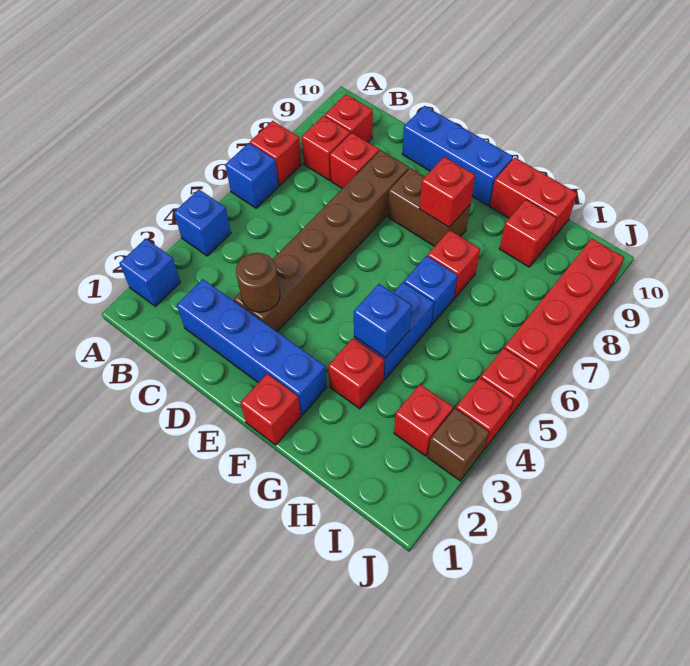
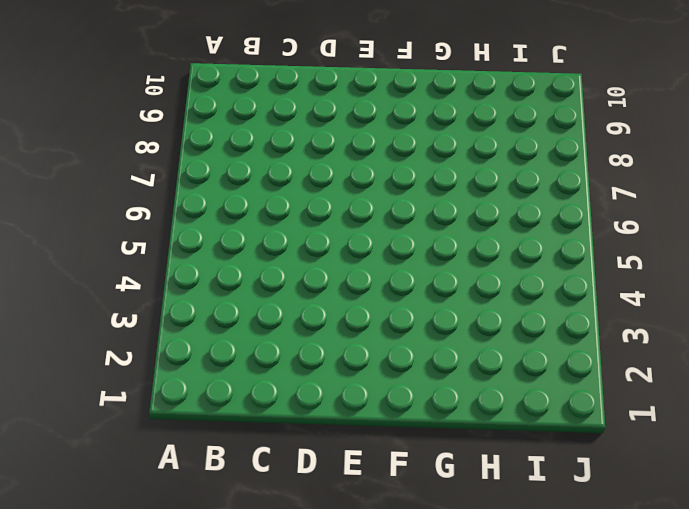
none -> blue brick A2 level 1
none -> blue brick A4 level 1
none -> blue brick A6 level 1

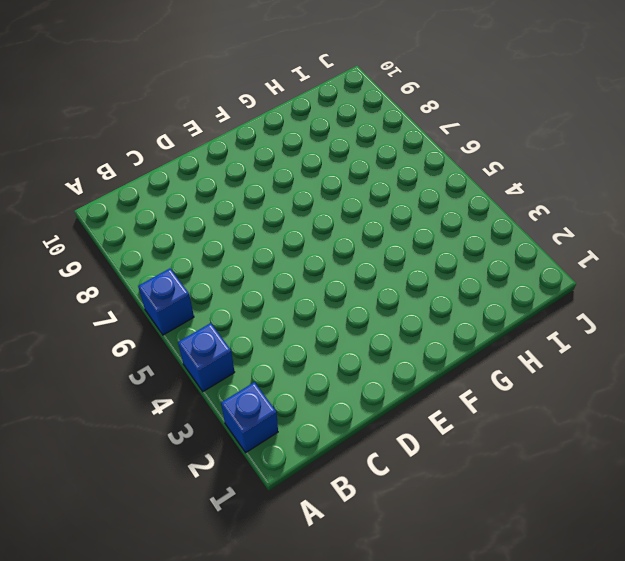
none -> red brick A7 level 1
none -> red brick B8 level 1
none -> red brick B9 level 1

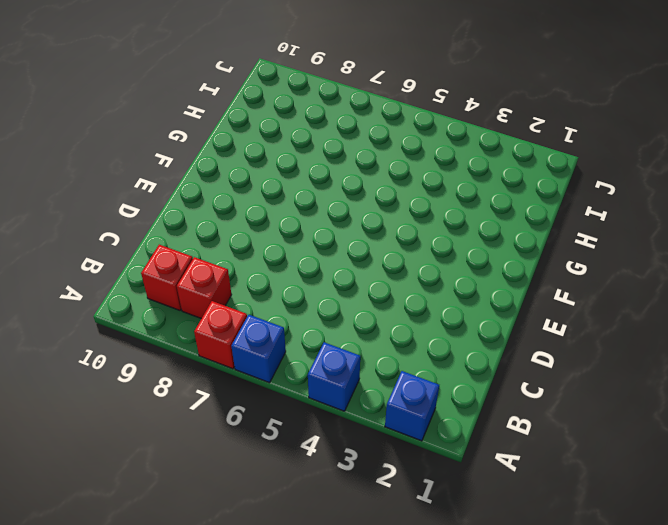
none -> blue brick C2:F2 level 1
none -> red brick C8 level 1
none -> brown brick D3:D8 level 1

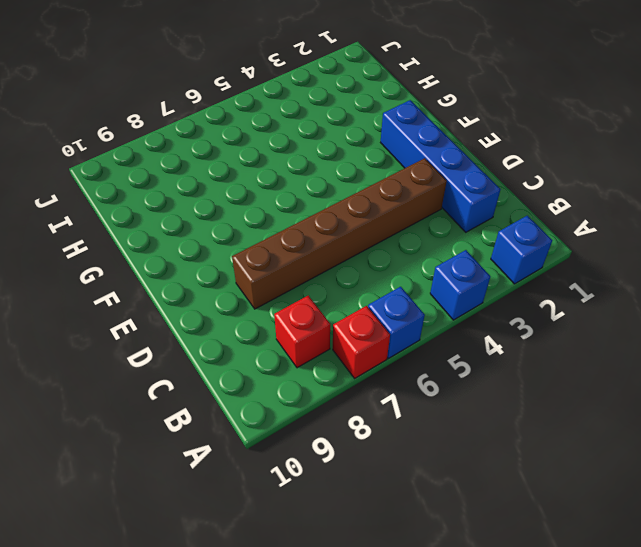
none -> red brick B9 level 1
none -> red brick C8 level 1
none -> blue brick D10:F10 level 1

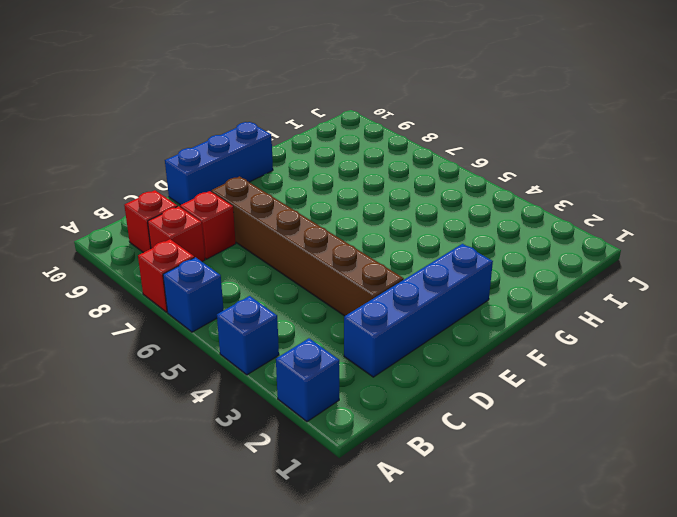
none -> brown brick E8:F8 level 1
none -> red brick F1 level 1
none -> red brick G3 level 1

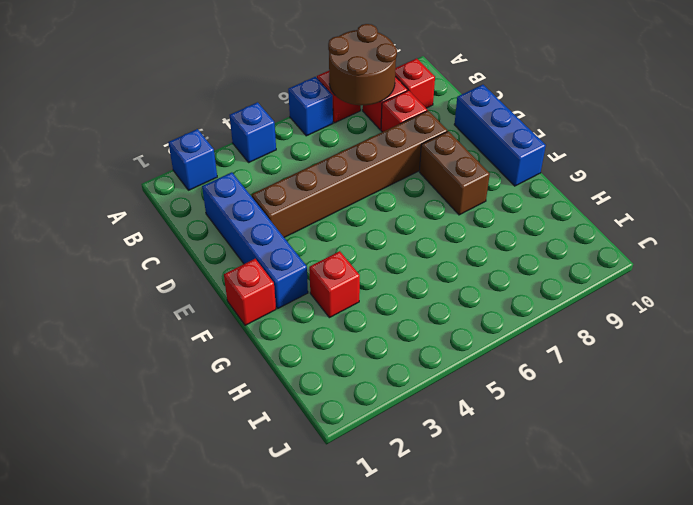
brown round brick A7:B8 level 2 -> none
none -> blue brick G4:G5 level 1
none -> blue brick G6 level 1
none -> red brick G7 level 1

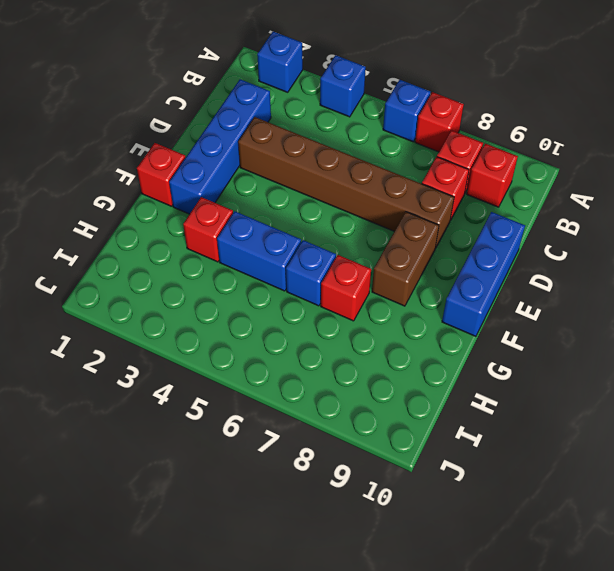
none -> red brick G10:H10 level 1
none -> red brick H9 level 1
none -> red brick I3 level 1

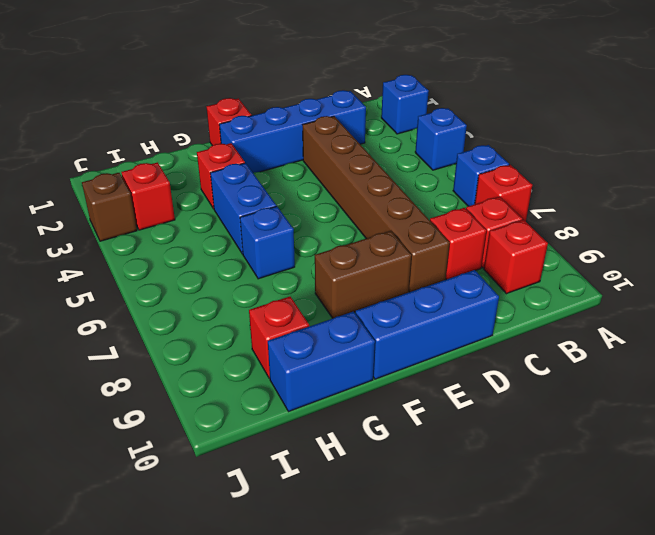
blue brick G10:H10 level 1 -> red brick G10:H10 level 1
none -> red brick G7 level 1
none -> red brick J4 level 1
none -> red brick J5 level 1

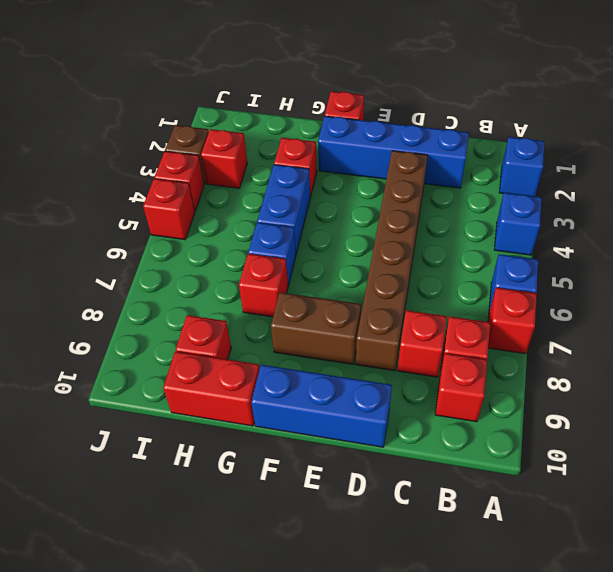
none -> red brick J6:J9 level 1
none -> brown round brick D3 level 2
none -> red brick F8 level 2

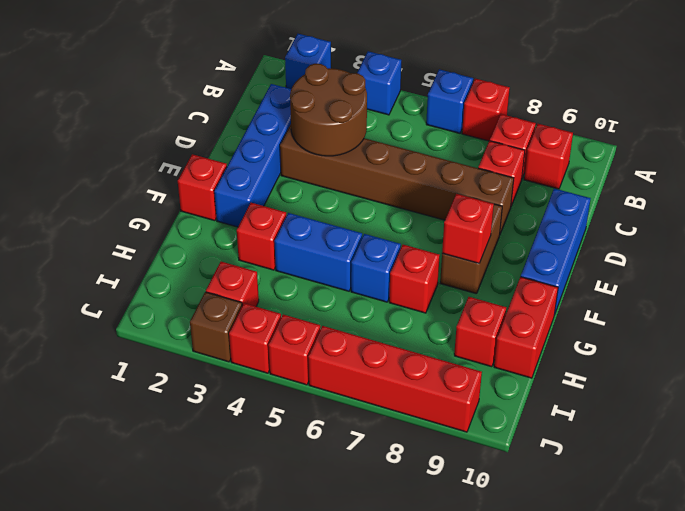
brown round brick C3:D4 level 2 -> brown round brick D3 level 2
none -> blue brick G4 level 2

